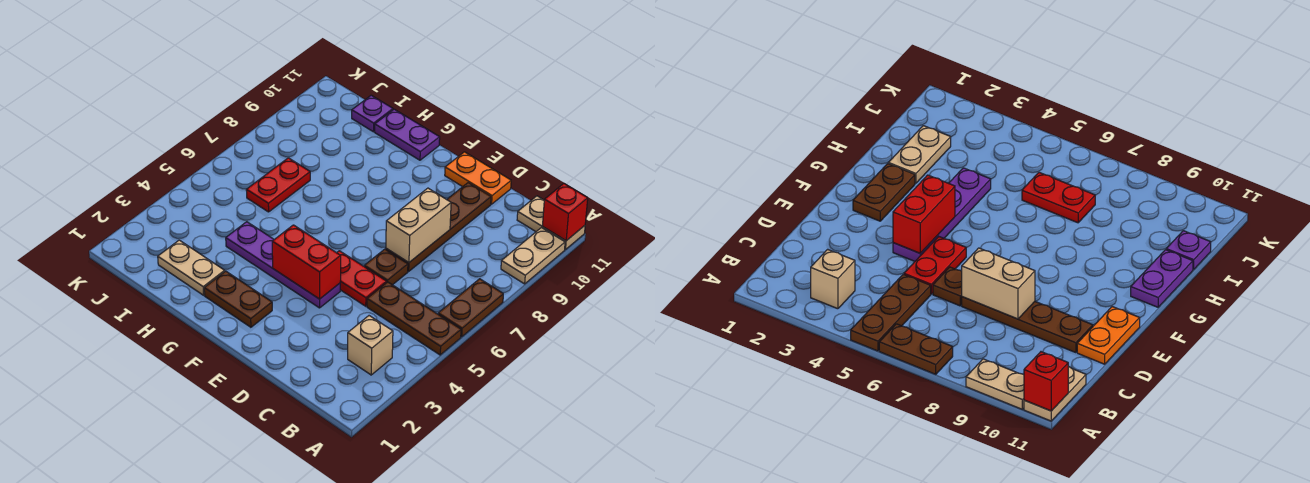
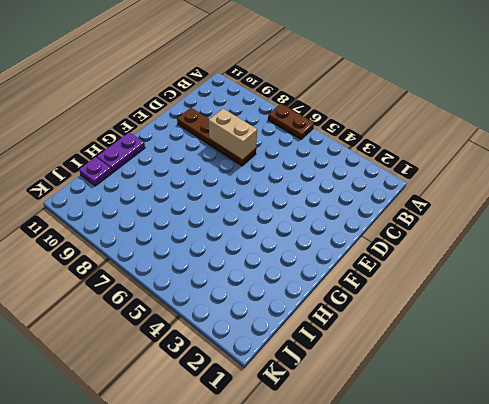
none -> brown plate A5:C5 level 1
none -> tan plate A9:A10 level 1
none -> tan plate A11:B11 level 1

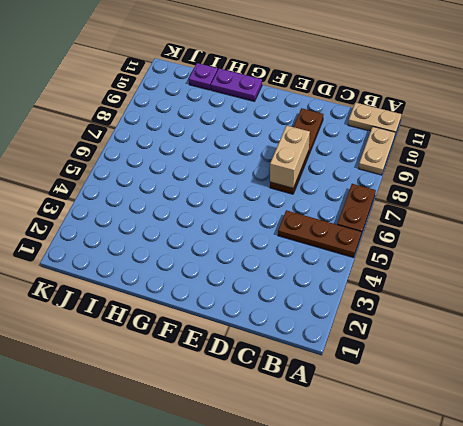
none -> tan brick B3 level 1
none -> red plate D5:E5 level 1
none -> brown plate D6 level 1

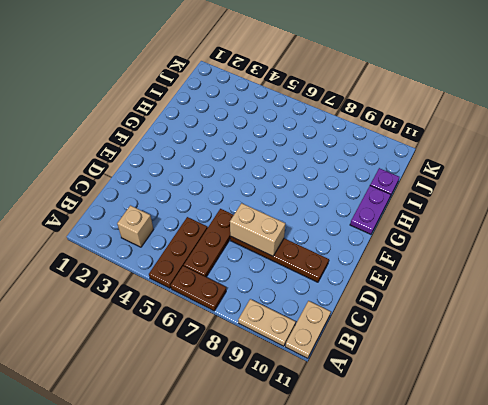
brown plate B6:D6 level 1 -> brown plate D6 level 1
none -> red plate D5:E5 level 1
none -> orange plate D11:E11 level 1
none -> purple plate E4:H4 level 1

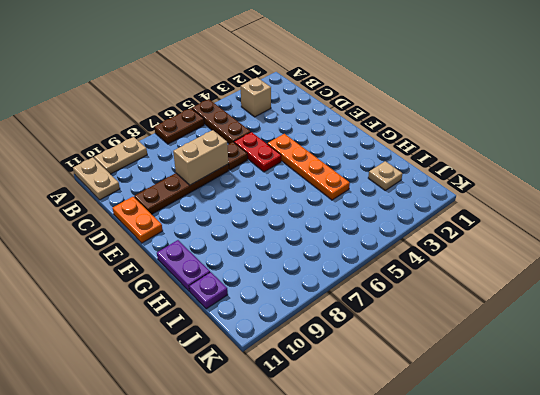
orange plate E4:H4 level 1 -> purple plate E4:H4 level 1
tan plate I2 level 1 -> tan plate H2:I2 level 1
none -> brown plate F2:G2 level 1
none -> red plate I6:I7 level 1
none -> red brick A11 level 2

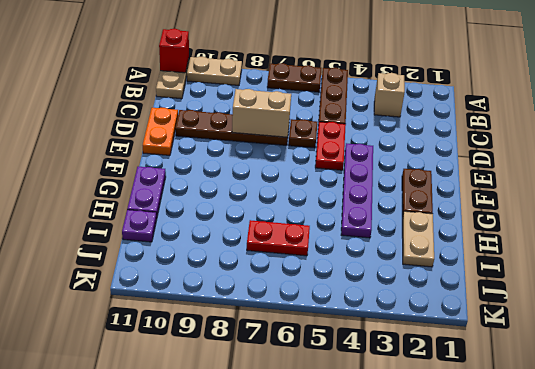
none -> red brick E4:F4 level 2

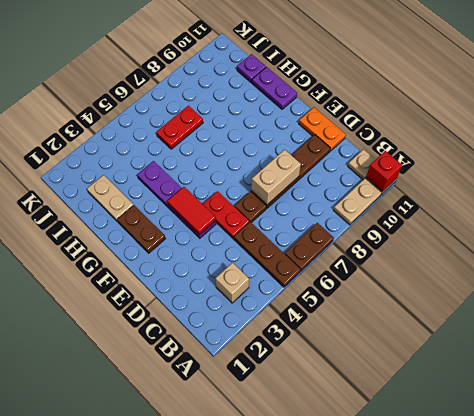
red tile E4:F4 level 2 -> red brick E4:F4 level 2

